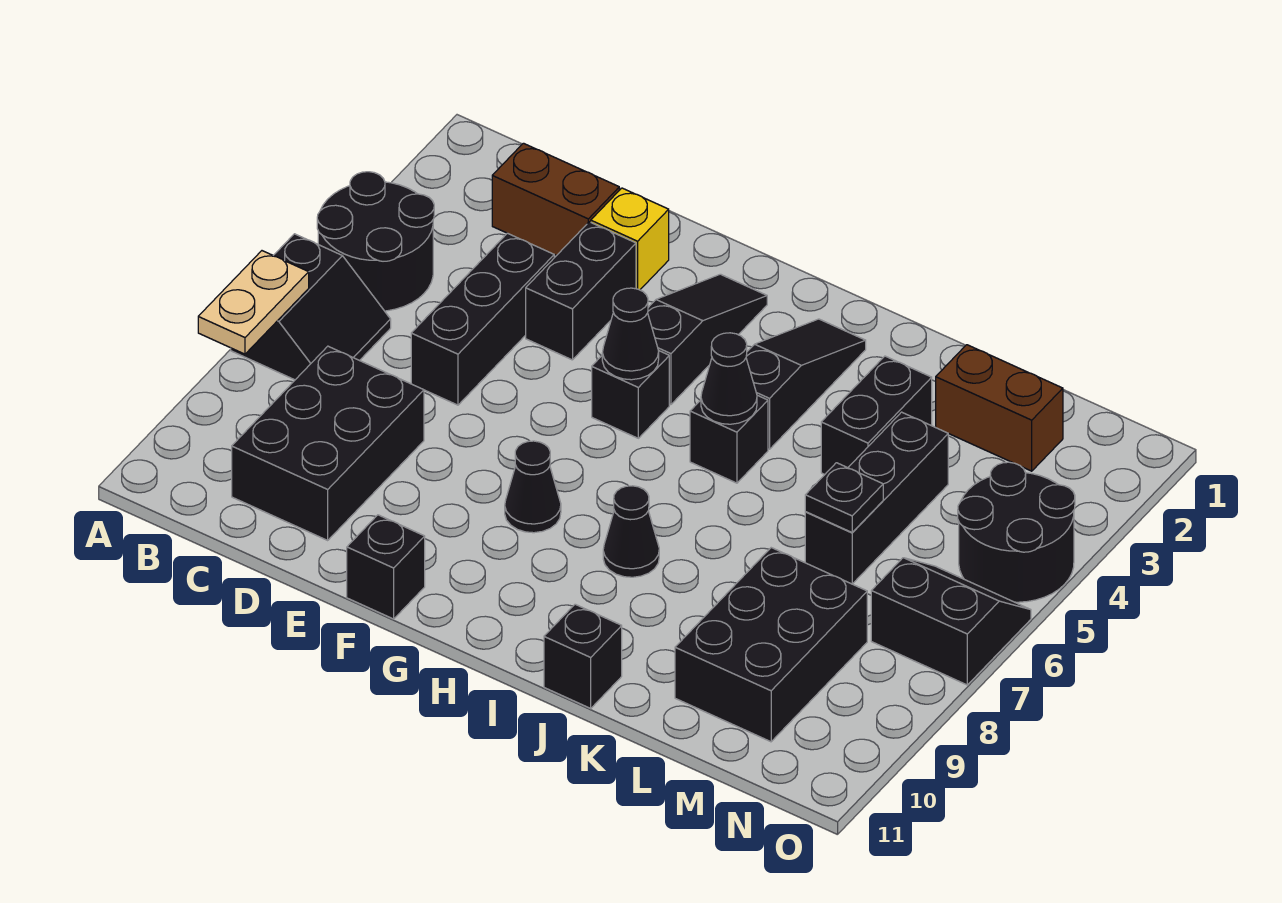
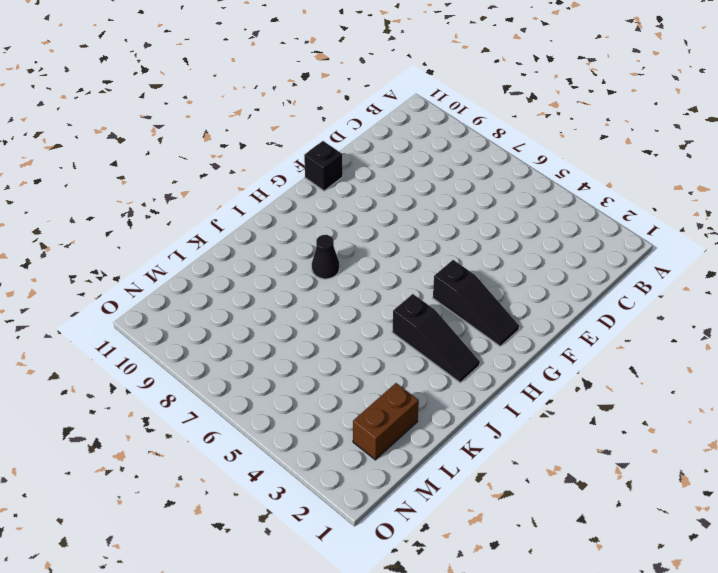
none -> black round brick A4:B5 level 1
none -> black slope A6:B7 level 1 top A
none -> brown brick C2:D2 level 1

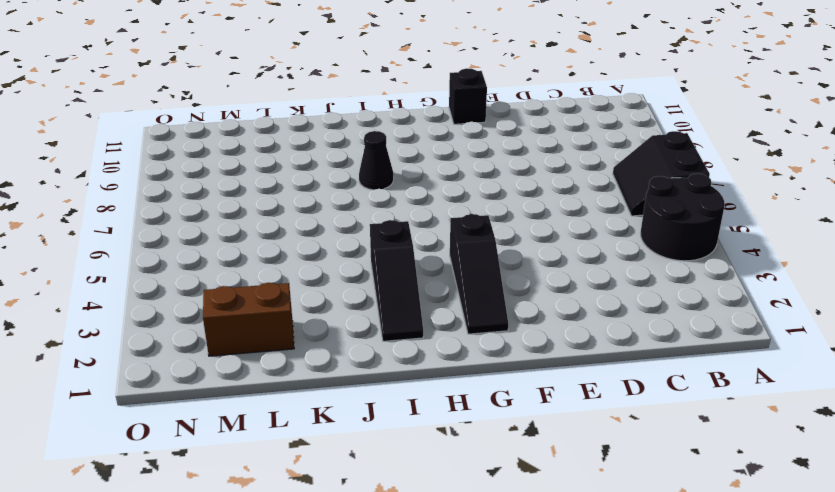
none -> brown brick C2:D2 level 1
none -> black brick C8:D10 level 1
none -> black brick D4:D6 level 1

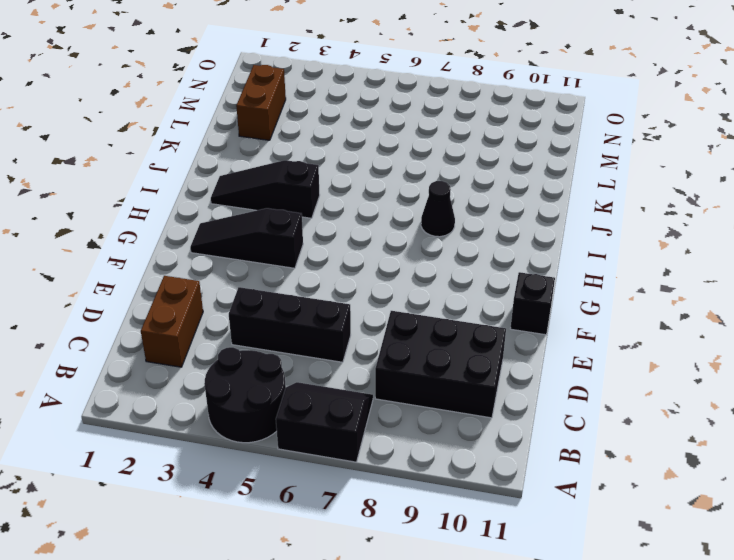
none -> yellow brick E2 level 1
none -> black brick E3:E4 level 1
none -> black brick G5 level 1

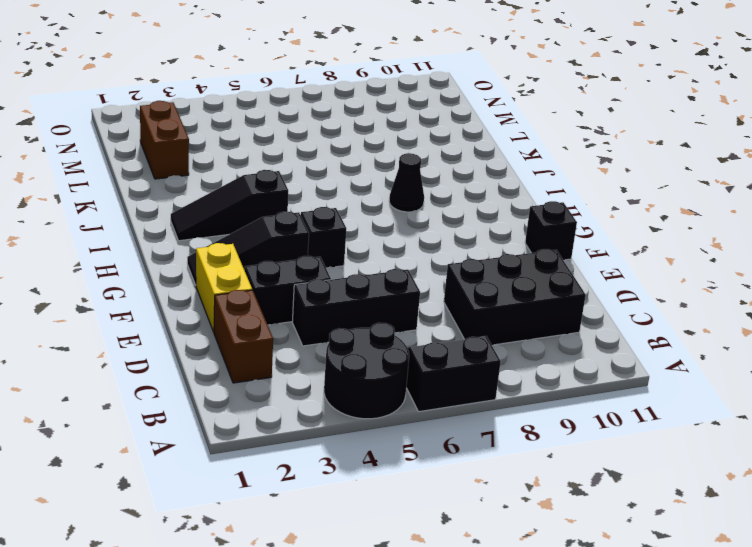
yellow brick E2:F2 level 1 -> yellow brick E2 level 1
none -> black cone G8 level 1
none -> black brick I5 level 1
none -> black brick J11 level 1

